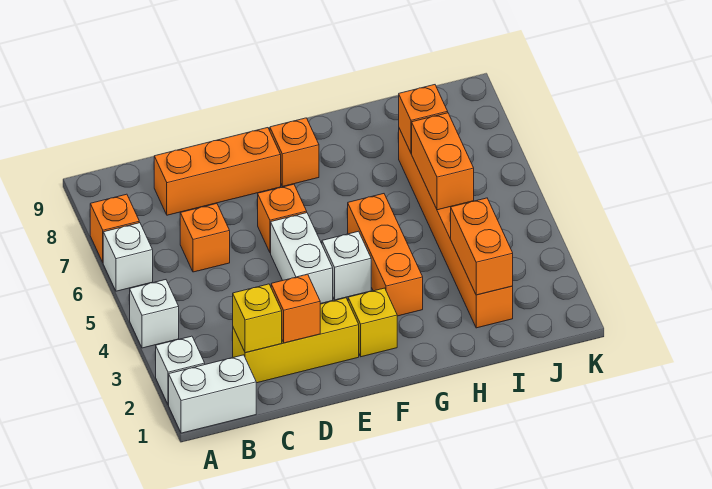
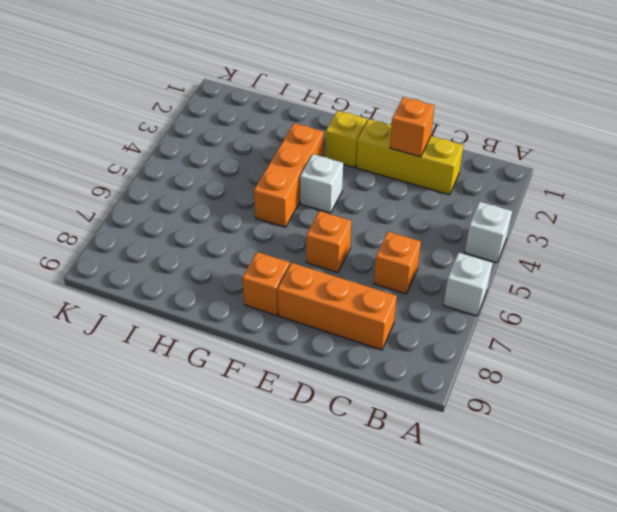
none -> white brick A1:B1 level 1
none -> white brick A2 level 1
none -> orange brick A7 level 1

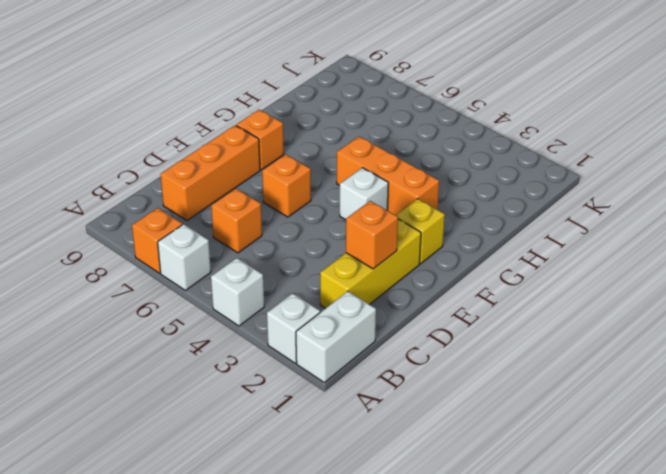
none -> white brick E4:E5 level 1
none -> orange brick I2:I7 level 1
none -> yellow brick C2 level 2

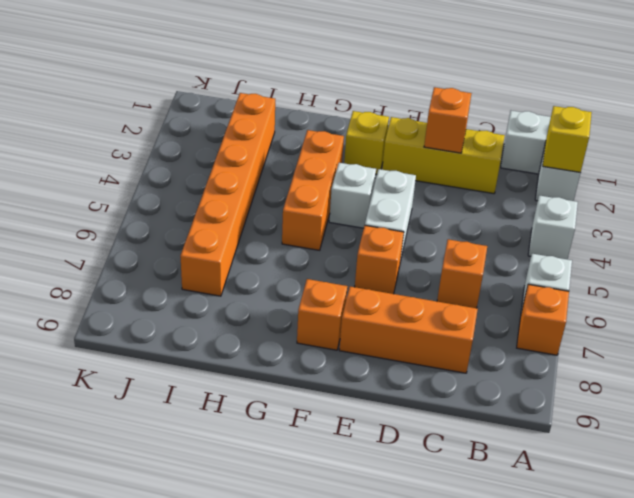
yellow brick A2 level 2 -> yellow brick C2 level 2
none -> orange brick I2:I3 level 2
none -> orange brick I5:I6 level 2
none -> orange brick I7 level 2

